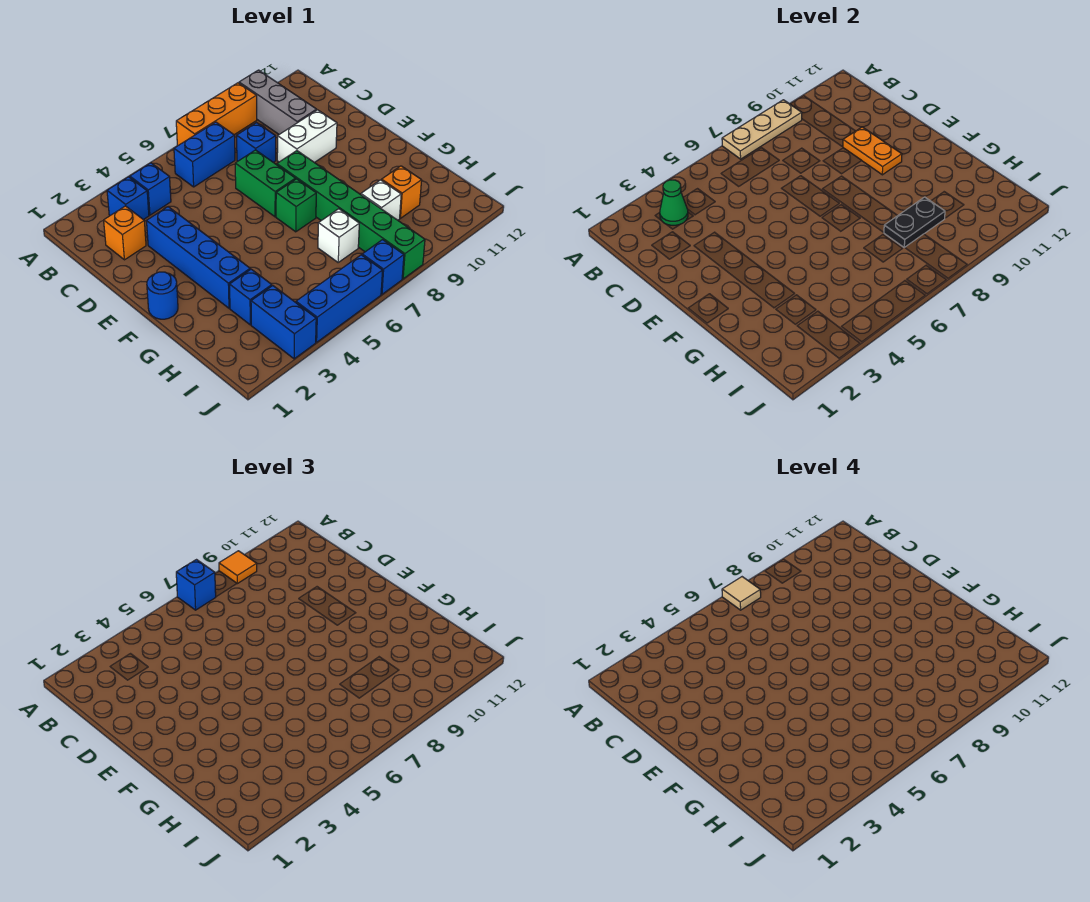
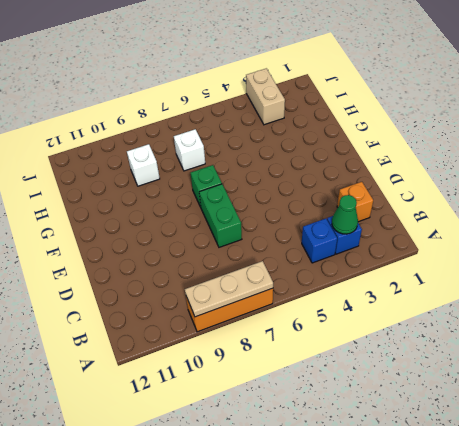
tan brick I3:J3 level 1 -> blue brick I3:J3 level 1
none -> grey brick A10:C10 level 1
none -> blue brick B6:B7 level 1
none -> blue brick C8 level 1

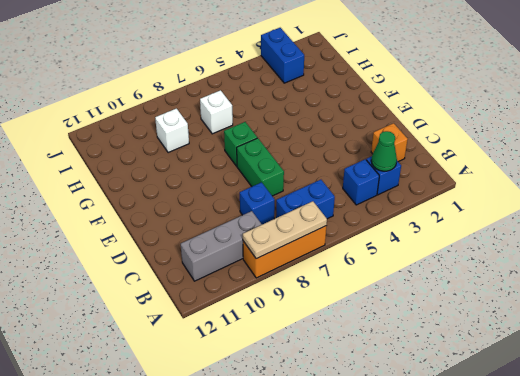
grey brick B9:B11 level 1 -> grey brick A10:C10 level 1
none -> blue brick D3:G3 level 1
none -> white brick D9:D10 level 1
none -> green brick E8:J8 level 1

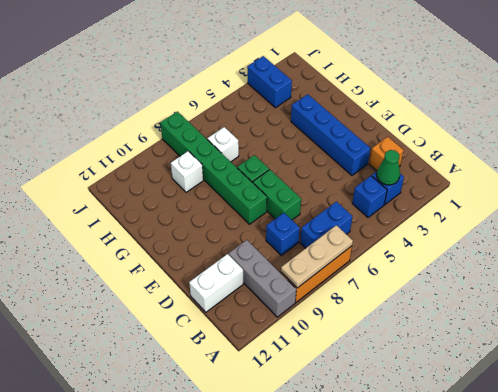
white brick C11:C12 level 1 -> white brick D9:D10 level 1
none -> blue round brick F1 level 1
none -> blue brick H3 level 1
none -> orange brick H10 level 1

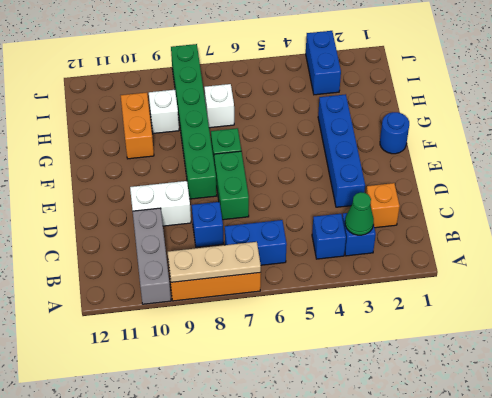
orange brick G10:H10 level 1 -> orange brick H10 level 1
none -> blue brick H3 level 1
none -> blue brick J4:J6 level 1
none -> blue brick J7 level 1

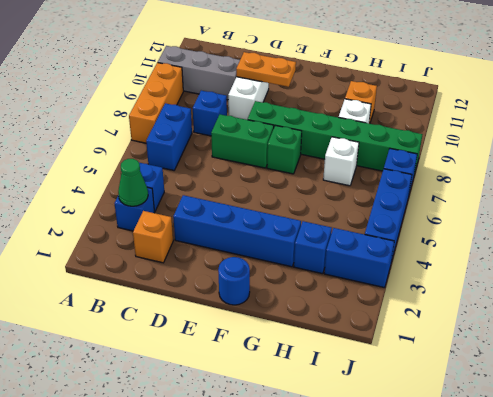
none -> tan plate A7:A9 level 2
none -> black plate H8:H9 level 2
none -> blue brick A7 level 3

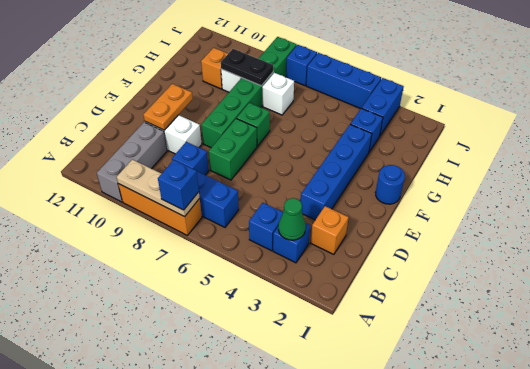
none -> orange tile A9 level 3
none -> tan tile A7 level 4

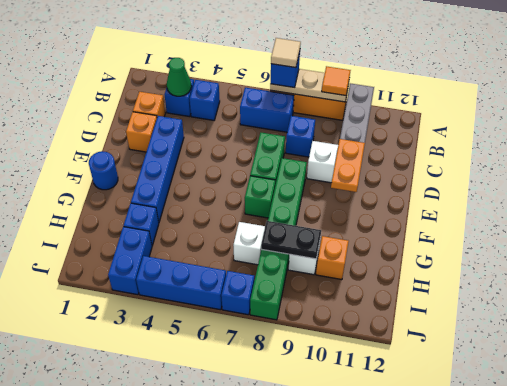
orange brick D2 level 1 -> none

